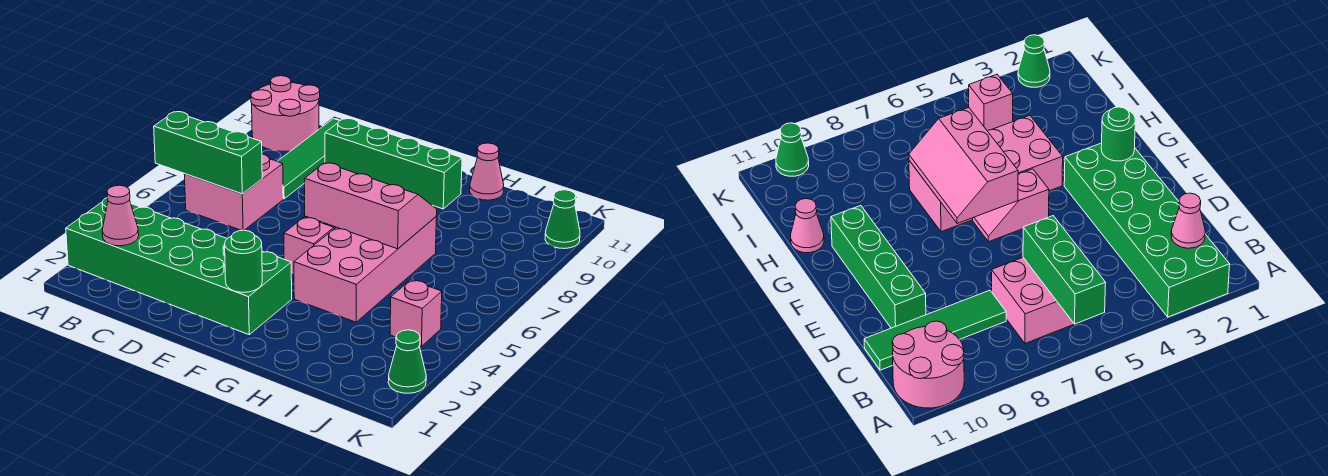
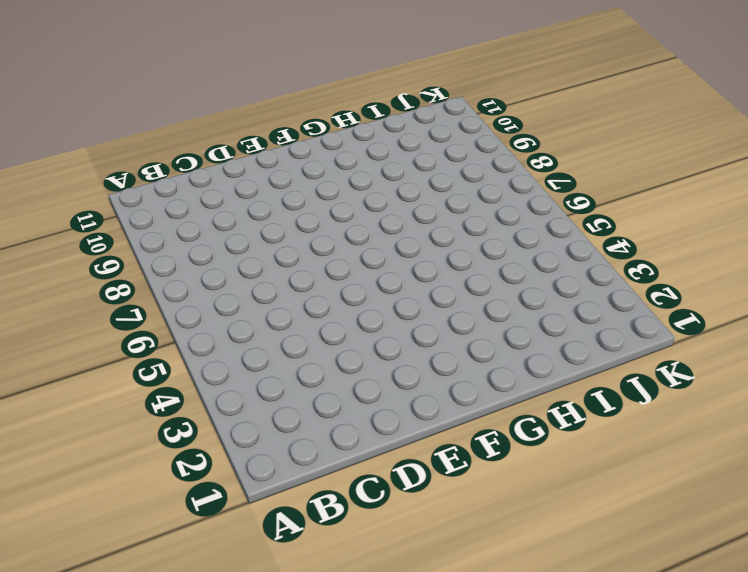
none -> green brick A2:F3 level 1
none -> pink round brick A10:B11 level 1
none -> pink brick B6:C7 level 1

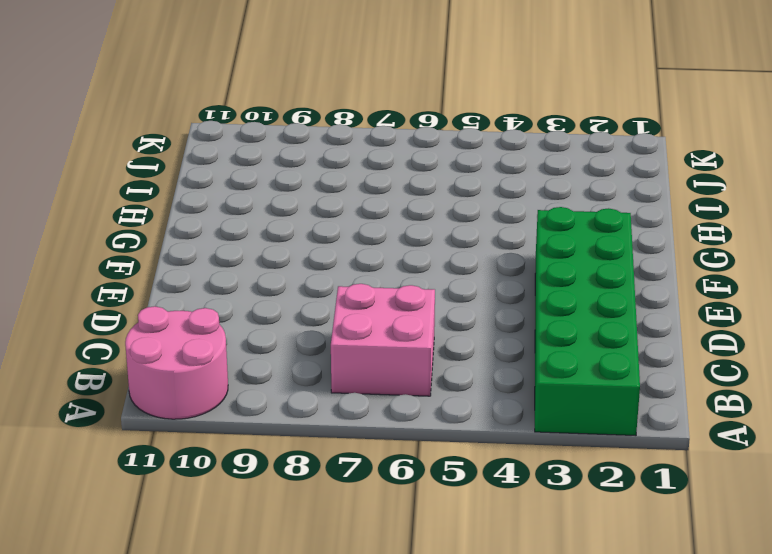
none -> green tile C8:C11 level 1
none -> green brick D10:G10 level 1
none -> pink slope F5:F6 level 1 top 5

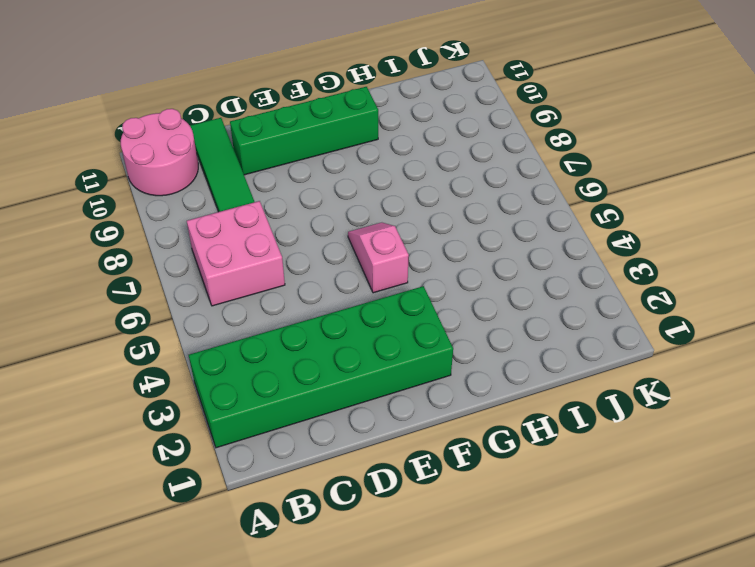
none -> pink brick G4:H7 level 1
none -> pink cone H11 level 1
none -> pink brick J4 level 1

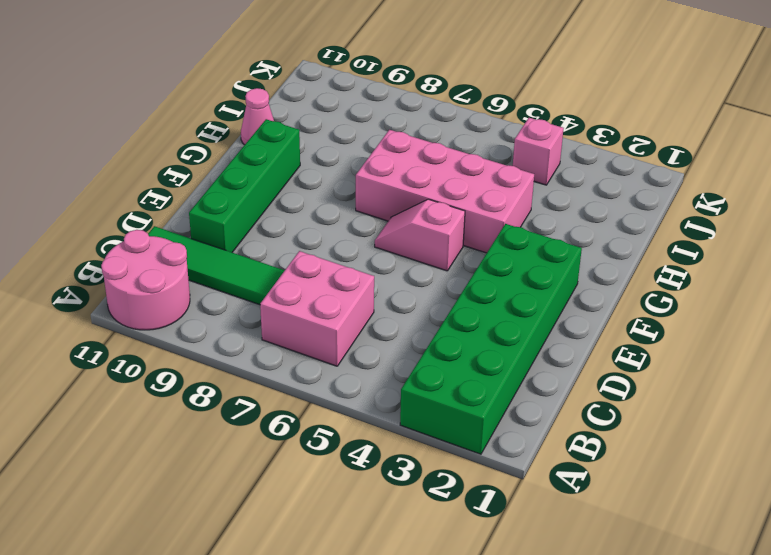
none -> green cone K2 level 1
none -> green cone K10 level 1
none -> green brick A6:C6 level 2

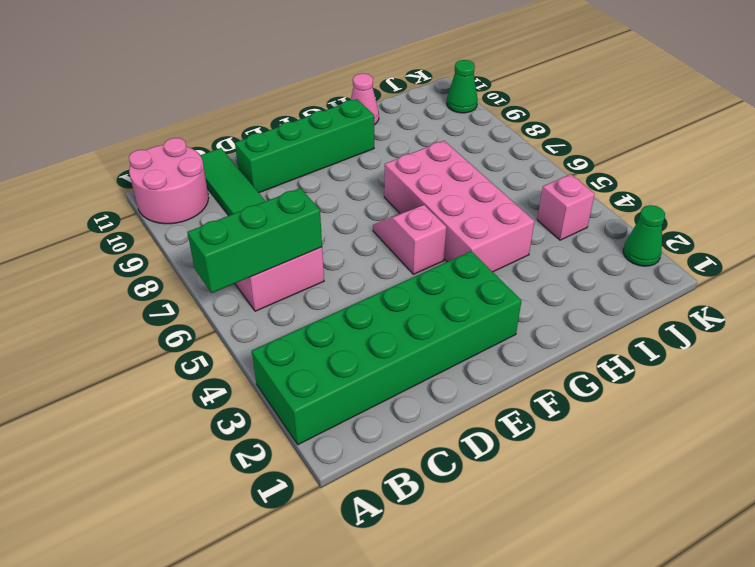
none -> pink cone B2 level 2
none -> green round brick F2 level 2
none -> pink slope F6:H7 level 2 top 6

